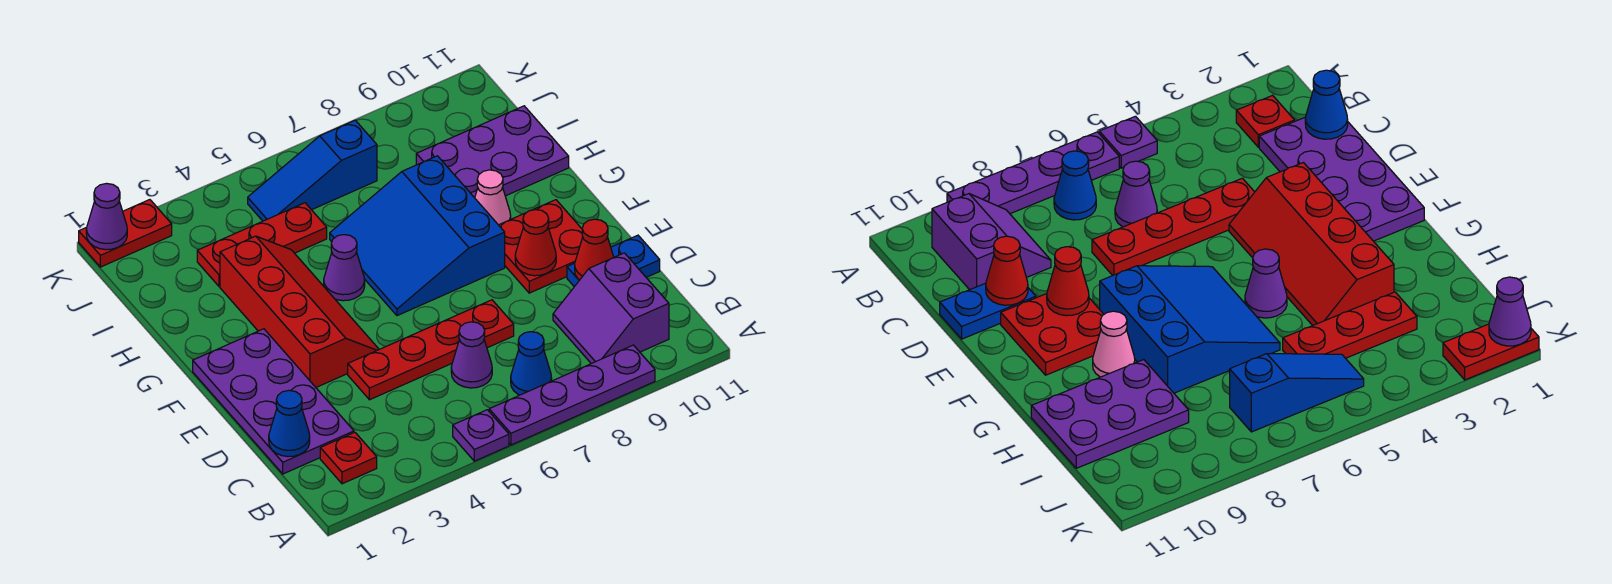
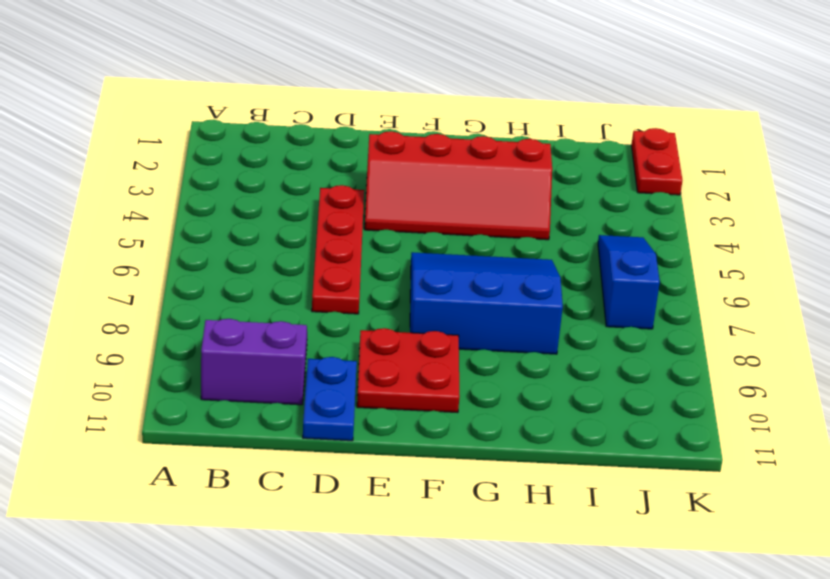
none -> purple plate A5 level 1
none -> purple plate A6:A9 level 1
none -> red plate B2 level 1

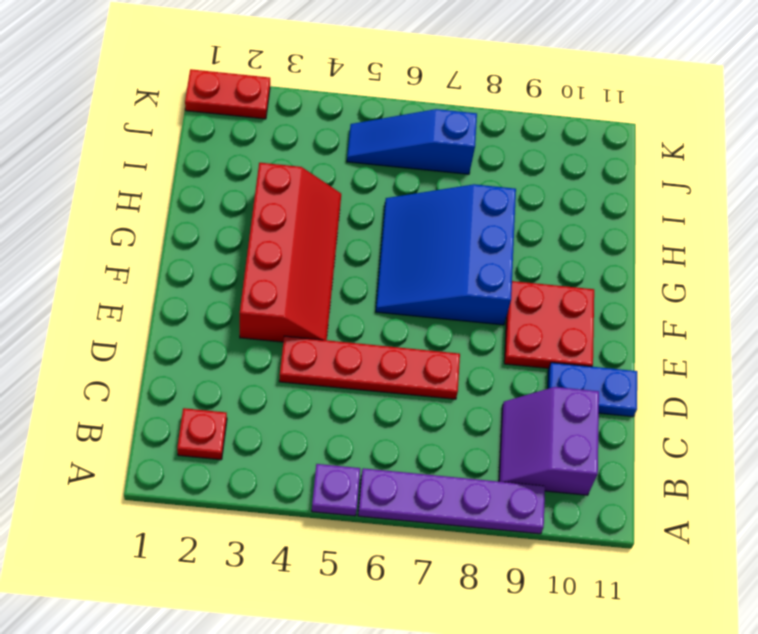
none -> blue cone B7 level 1
none -> purple plate C1:F2 level 1
none -> purple cone C6 level 1

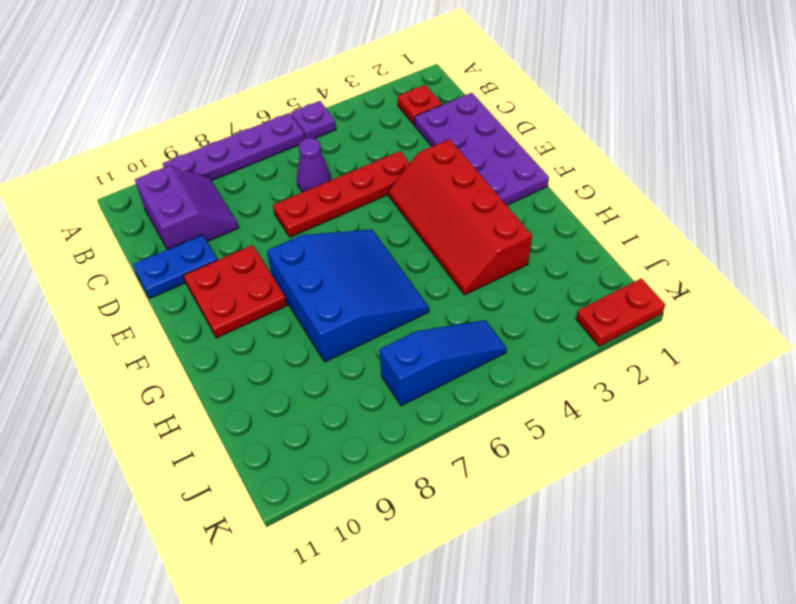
none -> blue cone B7 level 1
none -> purple cone G5 level 1
none -> pink cone G9 level 1

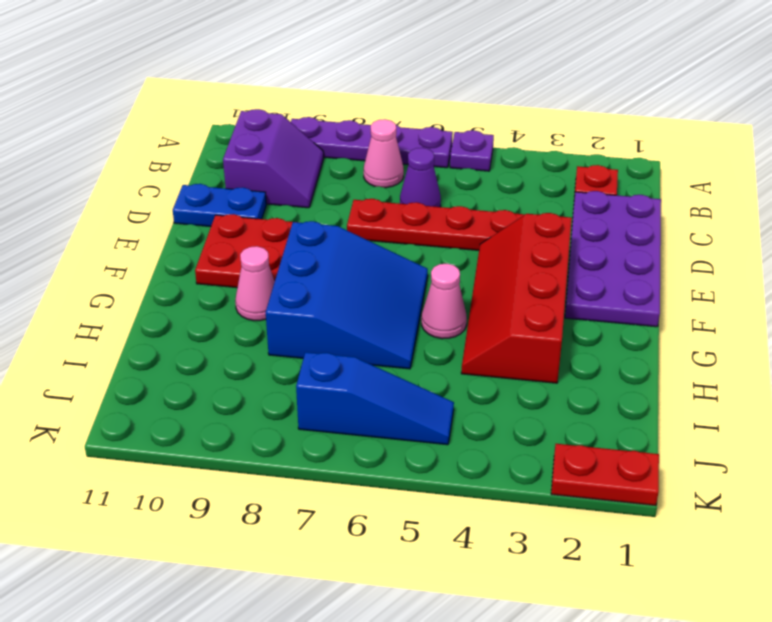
pink cone B7 level 1 -> blue cone B7 level 1
pink cone G5 level 1 -> purple cone G5 level 1
none -> purple plate H9:I11 level 1
none -> red plate I3:I5 level 1
none -> blue cone C1 level 2

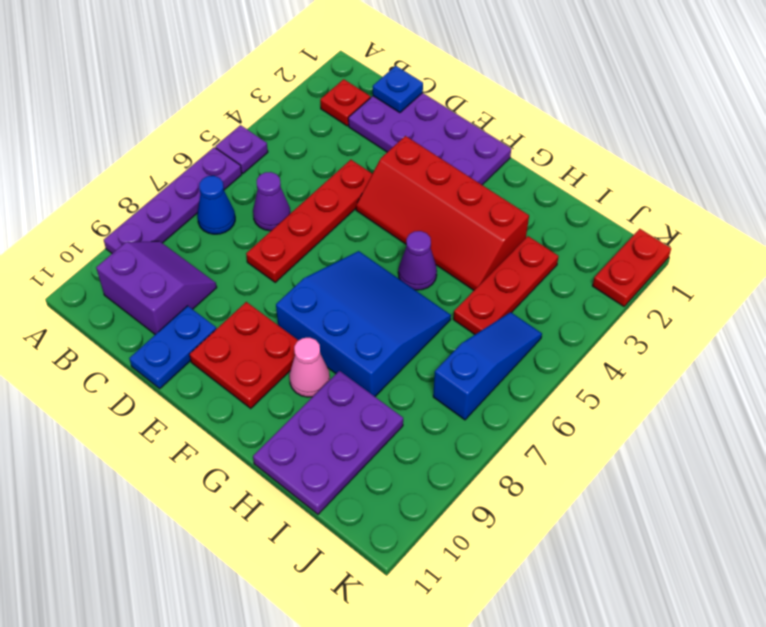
blue plate C1 level 2 -> blue cone C1 level 2
none -> red cone D10 level 2
none -> red cone E9 level 2
none -> purple cone K1 level 2

